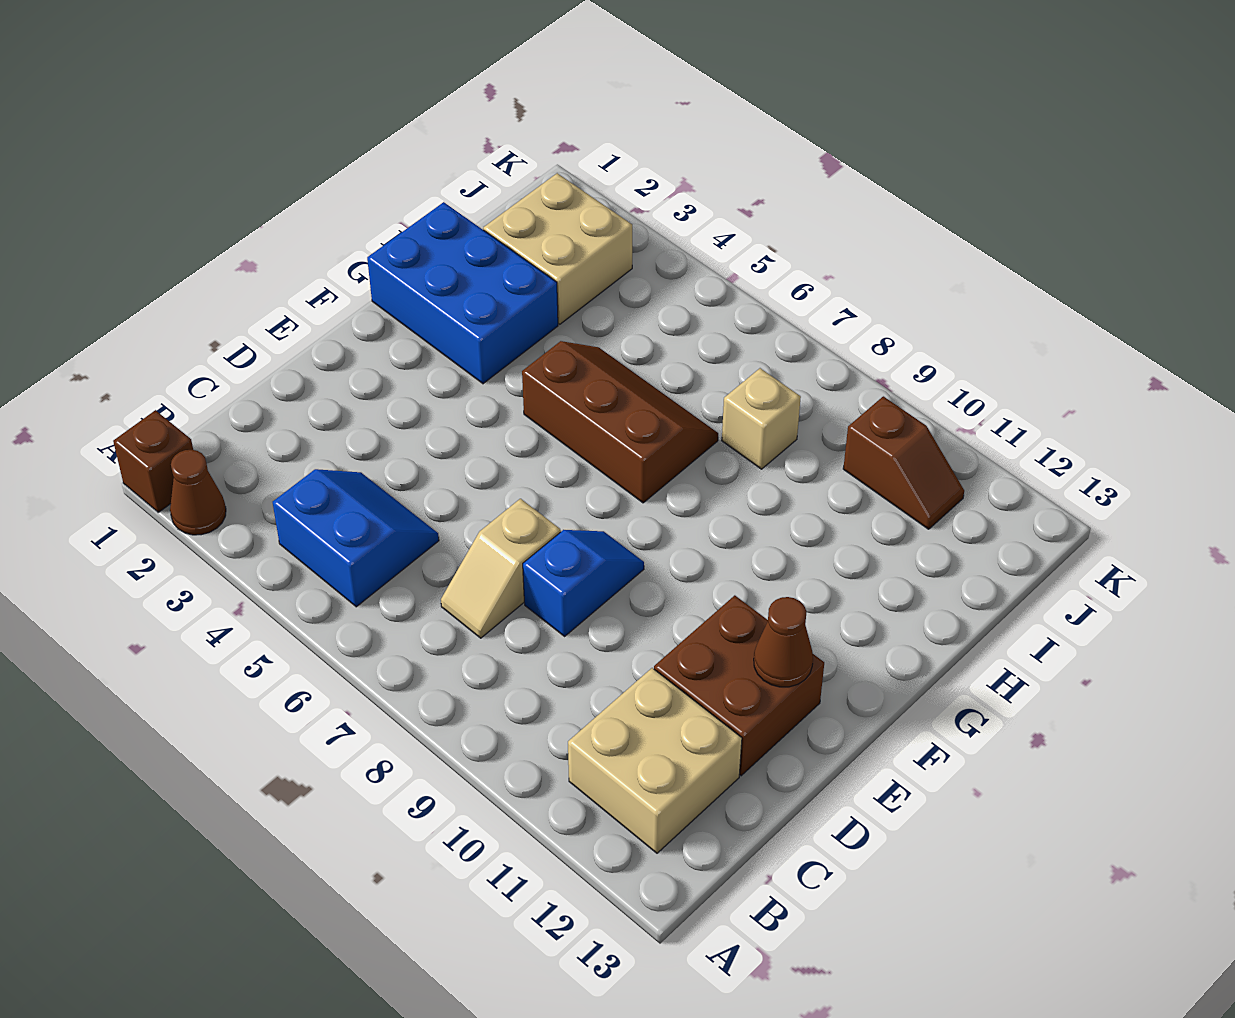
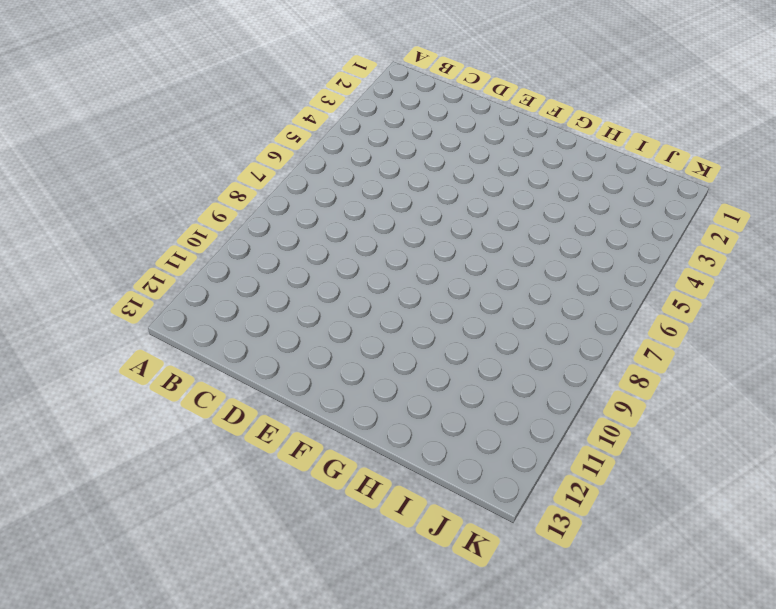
none -> brown brick A1 level 1
none -> brown cone A2 level 1
none -> blue slope B4:C5 level 1 top B

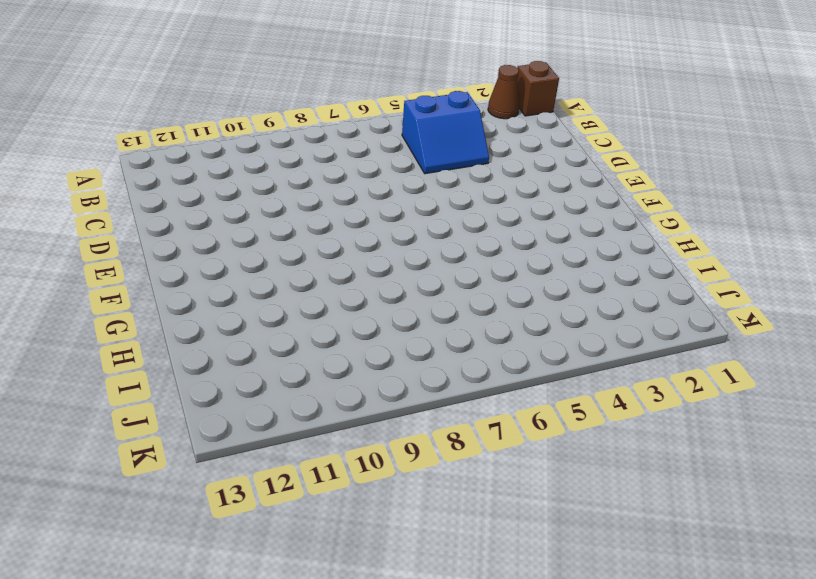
none -> tan brick B11:C12 level 1
none -> tan slope C7:D7 level 1 top D
none -> blue slope D8:E8 level 1 top D

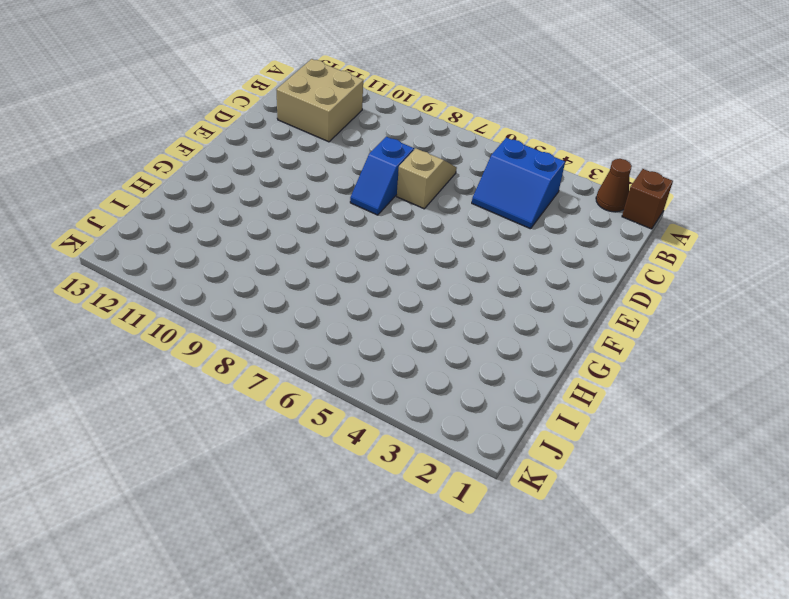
none -> brown brick D11:E12 level 1
none -> blue brick G1:H3 level 1
none -> brown slope G5:H7 level 1 top G

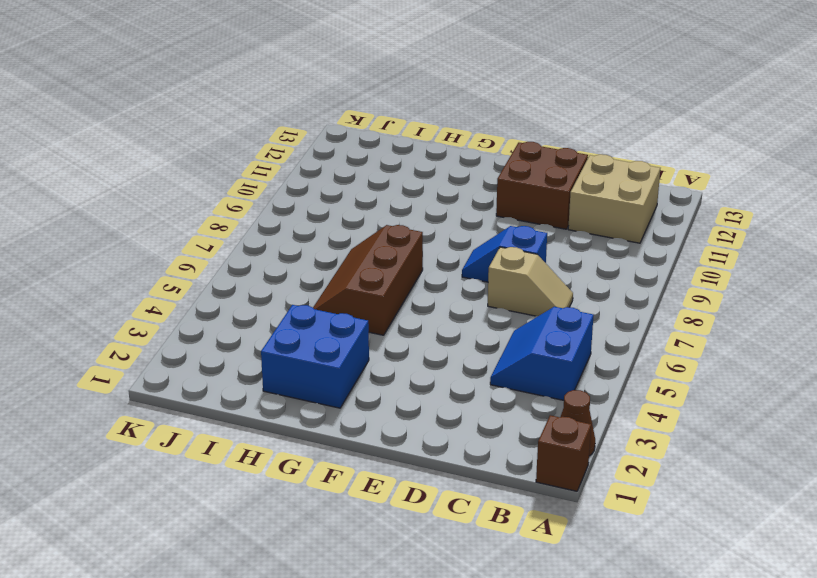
blue brick G2:H3 level 1 -> blue brick G1:H3 level 1
none -> tan brick I2:J3 level 1
none -> tan brick I8 level 1
none -> brown slope J10:J11 level 1 top 10

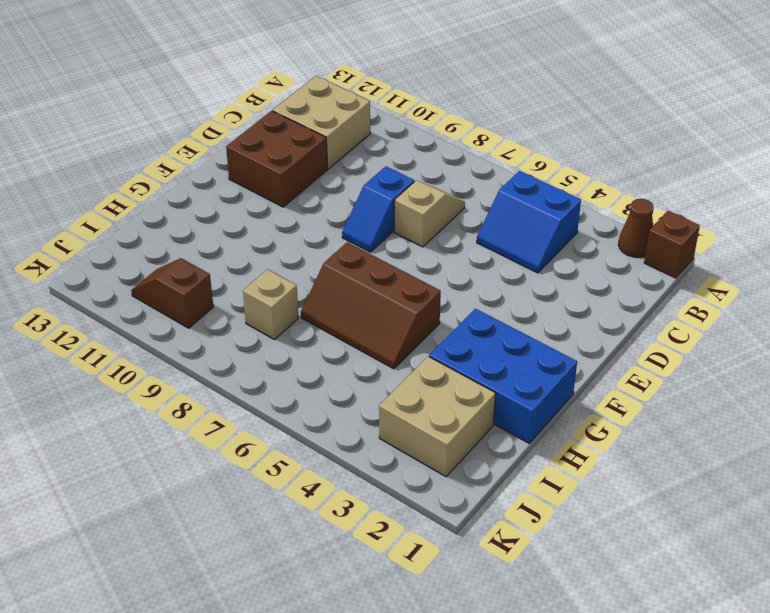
none -> brown cone E12 level 2

